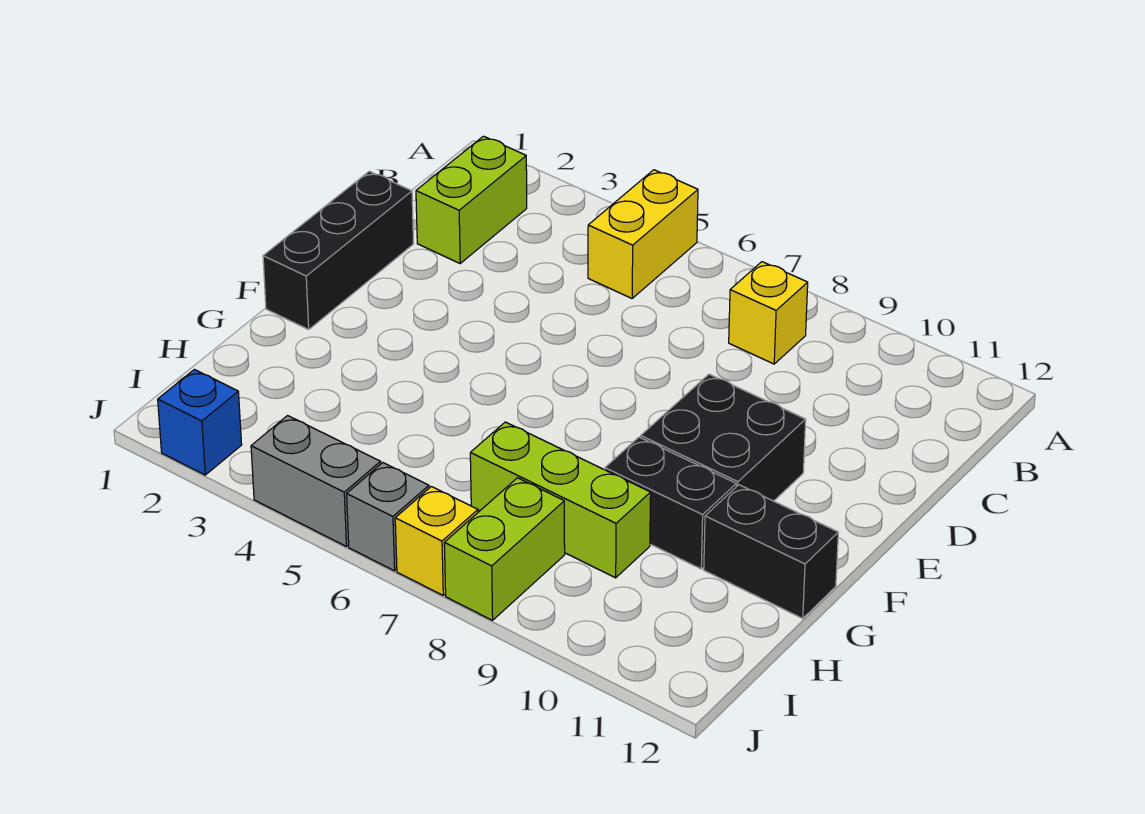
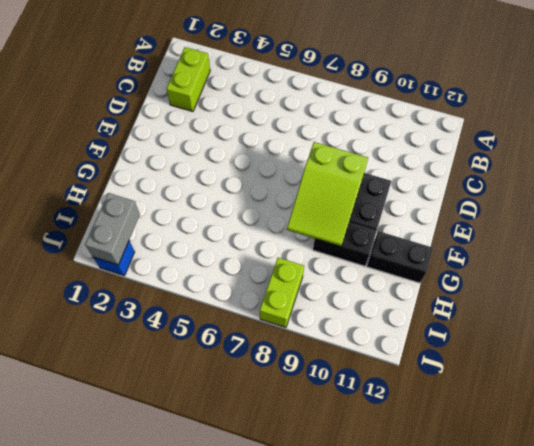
lime slope E8:G9 level 2 top E -> none
grey brick I2:J2 level 2 -> grey brick J4:J5 level 1
none -> yellow brick A5:B5 level 1
none -> yellow brick B8 level 1
none -> black brick D1:F1 level 1

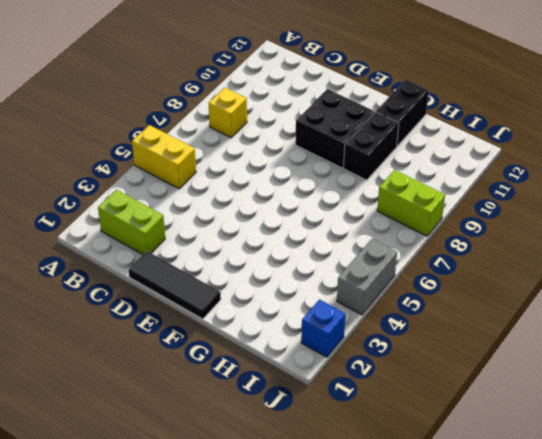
black tile D1:F1 level 1 -> black brick D1:F1 level 1
none -> lime brick H7:H9 level 1
none -> grey brick J6 level 1
none -> yellow brick J7 level 1

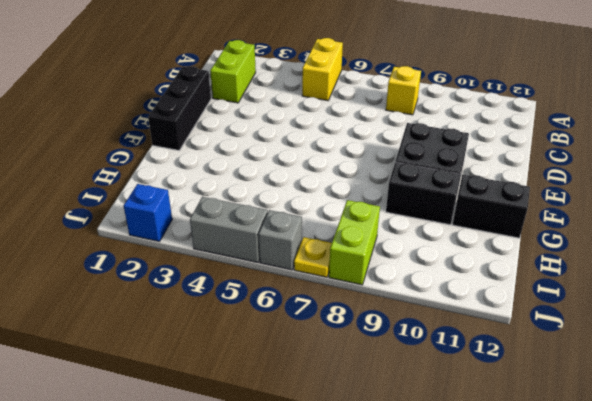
yellow plate J7 level 1 -> yellow brick J7 level 1
none -> lime brick H7:H9 level 1

